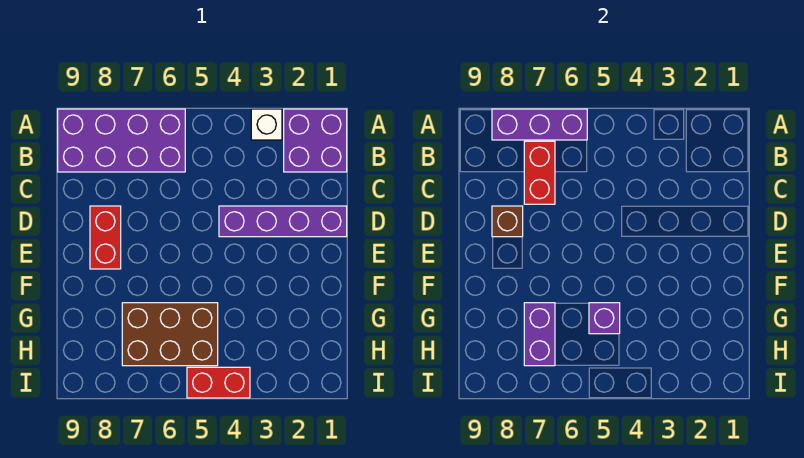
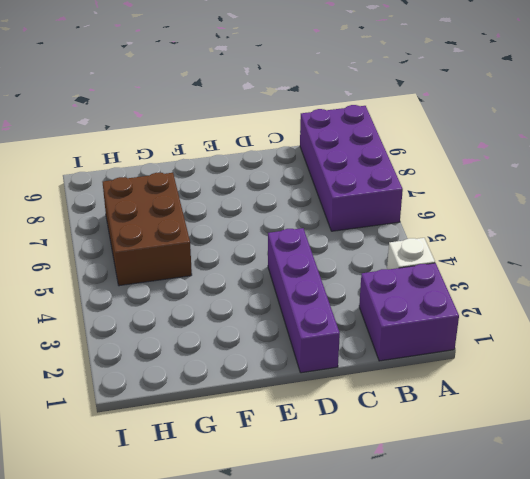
none -> red brick D8:E8 level 1
none -> red brick I4:I5 level 1
none -> purple brick A6:A8 level 2

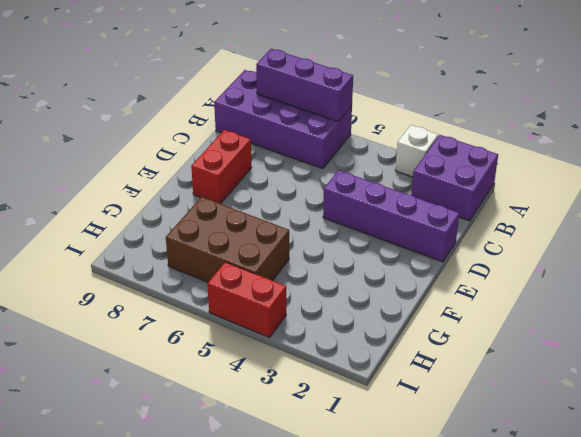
none -> red brick B7:C7 level 2
none -> brown brick D8 level 2
none -> purple brick G5 level 2

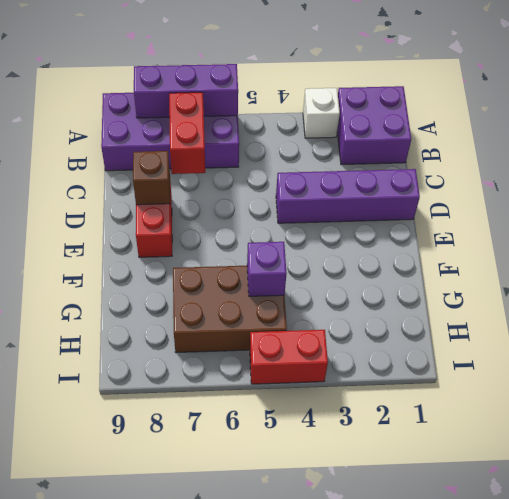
none -> purple brick G7:H7 level 2

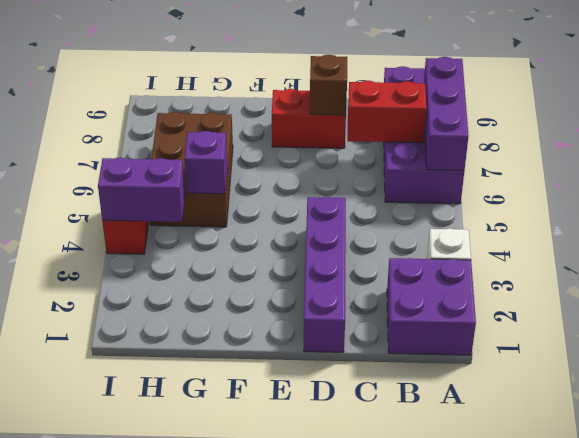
purple brick H4:I4 level 2 -> purple brick G7:H7 level 2

